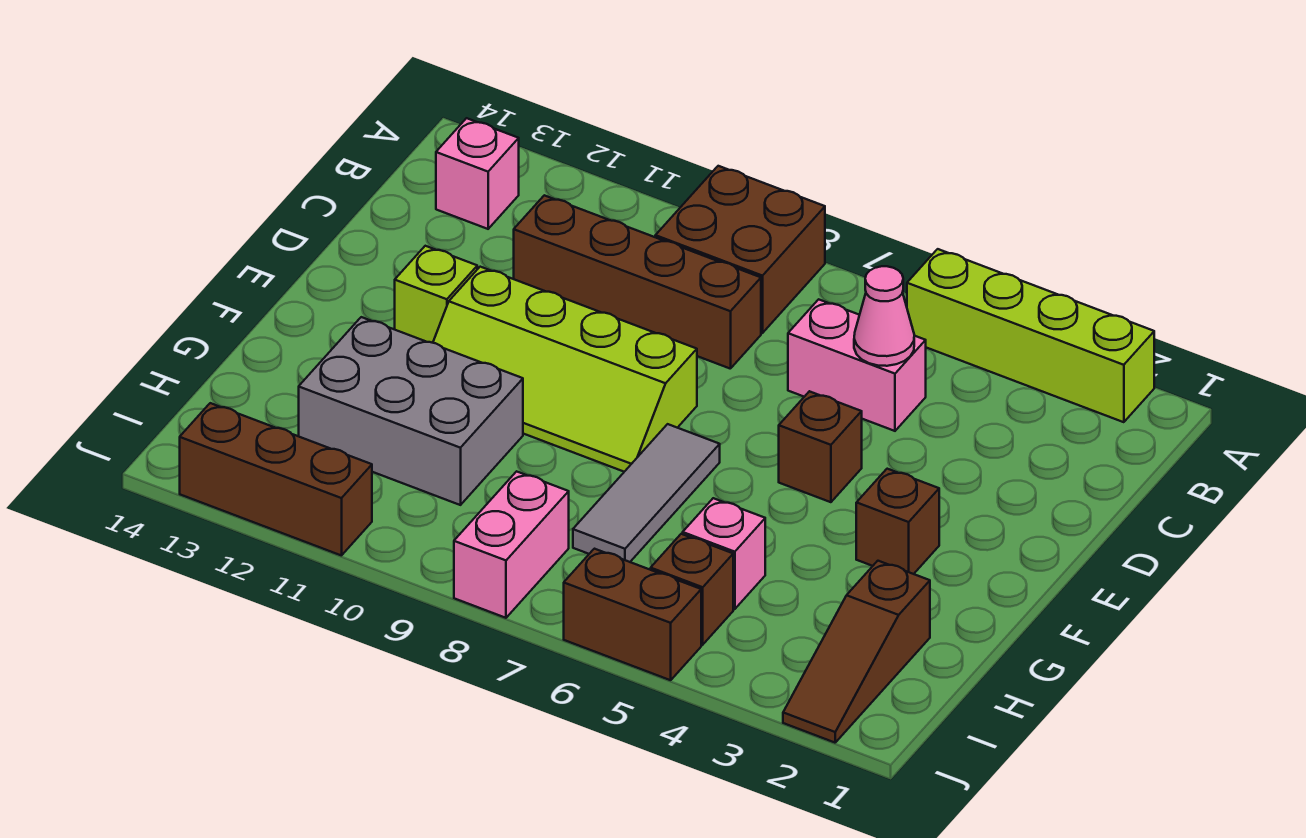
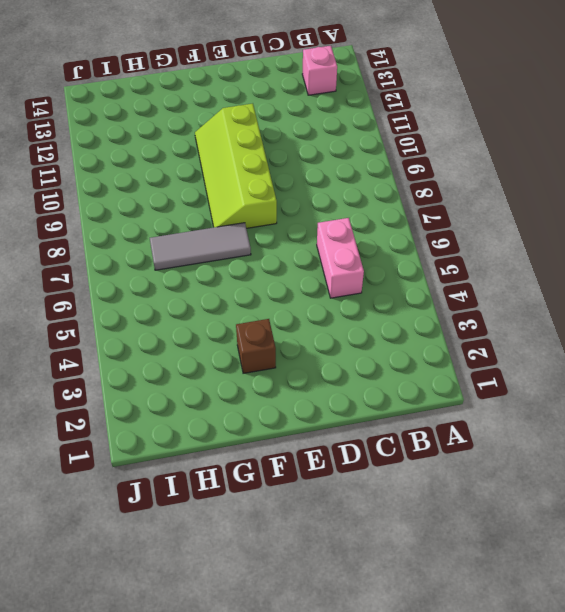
none -> lime brick A2:A5 level 1
none -> brown brick A8:B9 level 1
none -> brown brick C8:C11 level 1

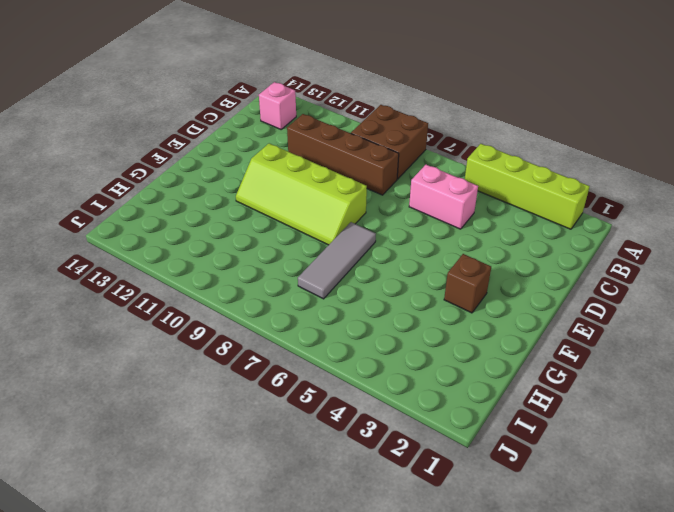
none -> brown brick E5 level 1
none -> lime brick E12 level 1
none -> grey brick G10:H12 level 1

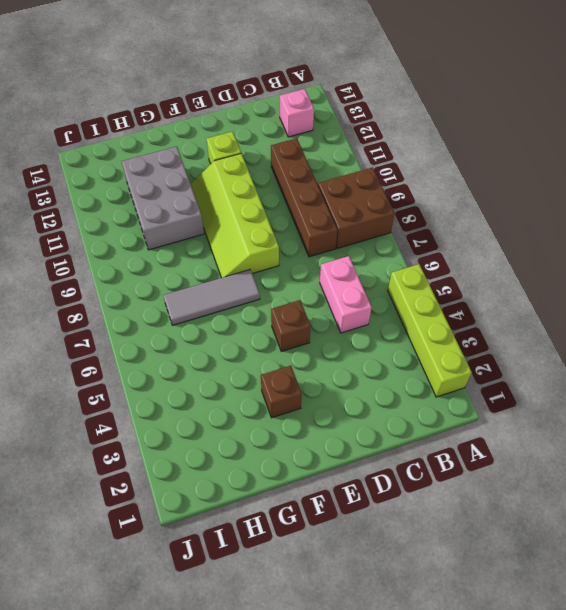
none -> brown slope H2:J2 level 1 top H
none -> pink brick H5 level 1
none -> brown brick I5 level 1

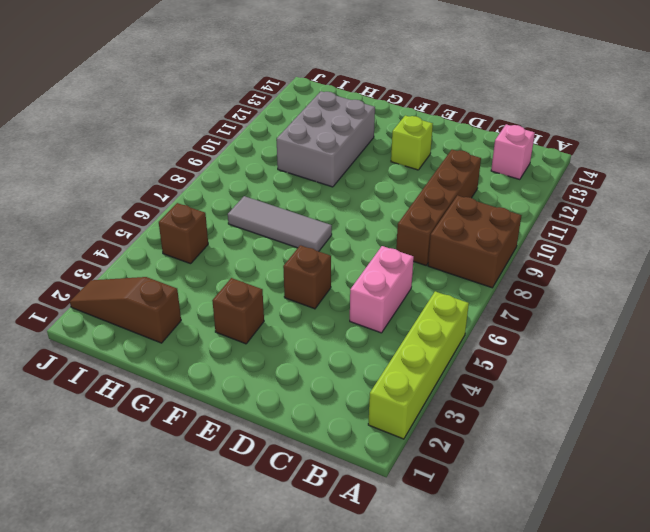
none -> lime slope E8:F11 level 1 top E
none -> pink brick H5 level 1
none -> pink brick I8:J8 level 1

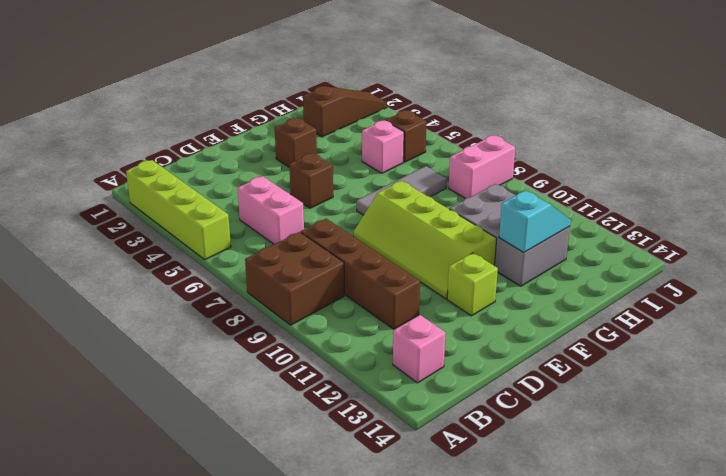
lime slope E8:F11 level 1 top F -> lime slope E8:F11 level 1 top E
cyan slope G12:H12 level 2 top G -> none
none -> brown brick J5:J6 level 1
none -> brown brick J11:J13 level 1
none -> pink cone C5 level 2

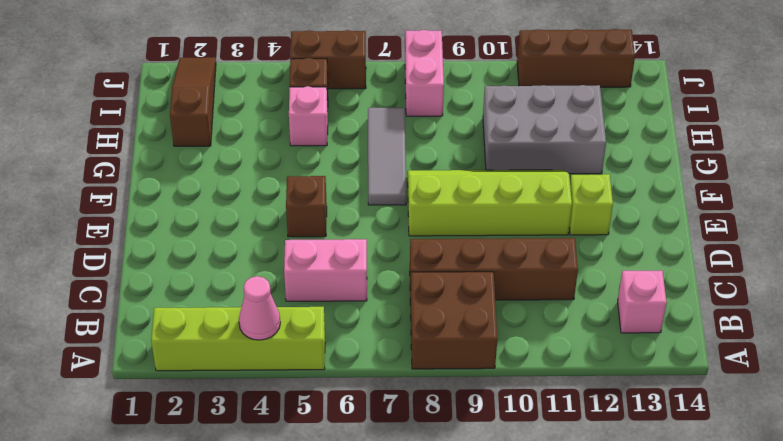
pink cone A4 level 2 -> pink cone C5 level 2
none -> brown brick F3 level 1

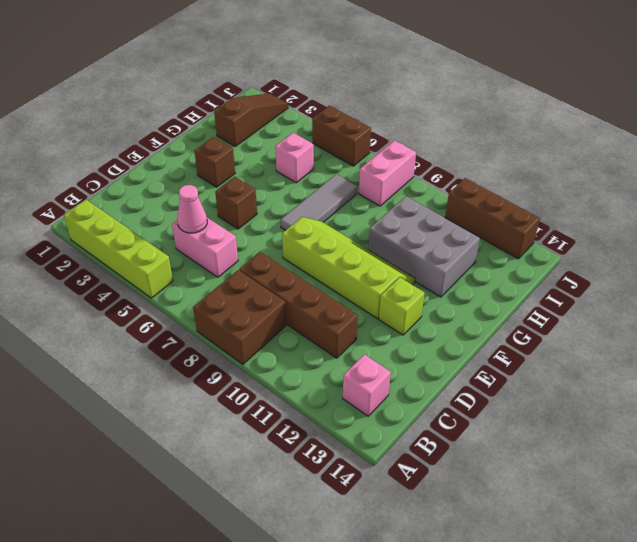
none -> brown brick I5 level 1

